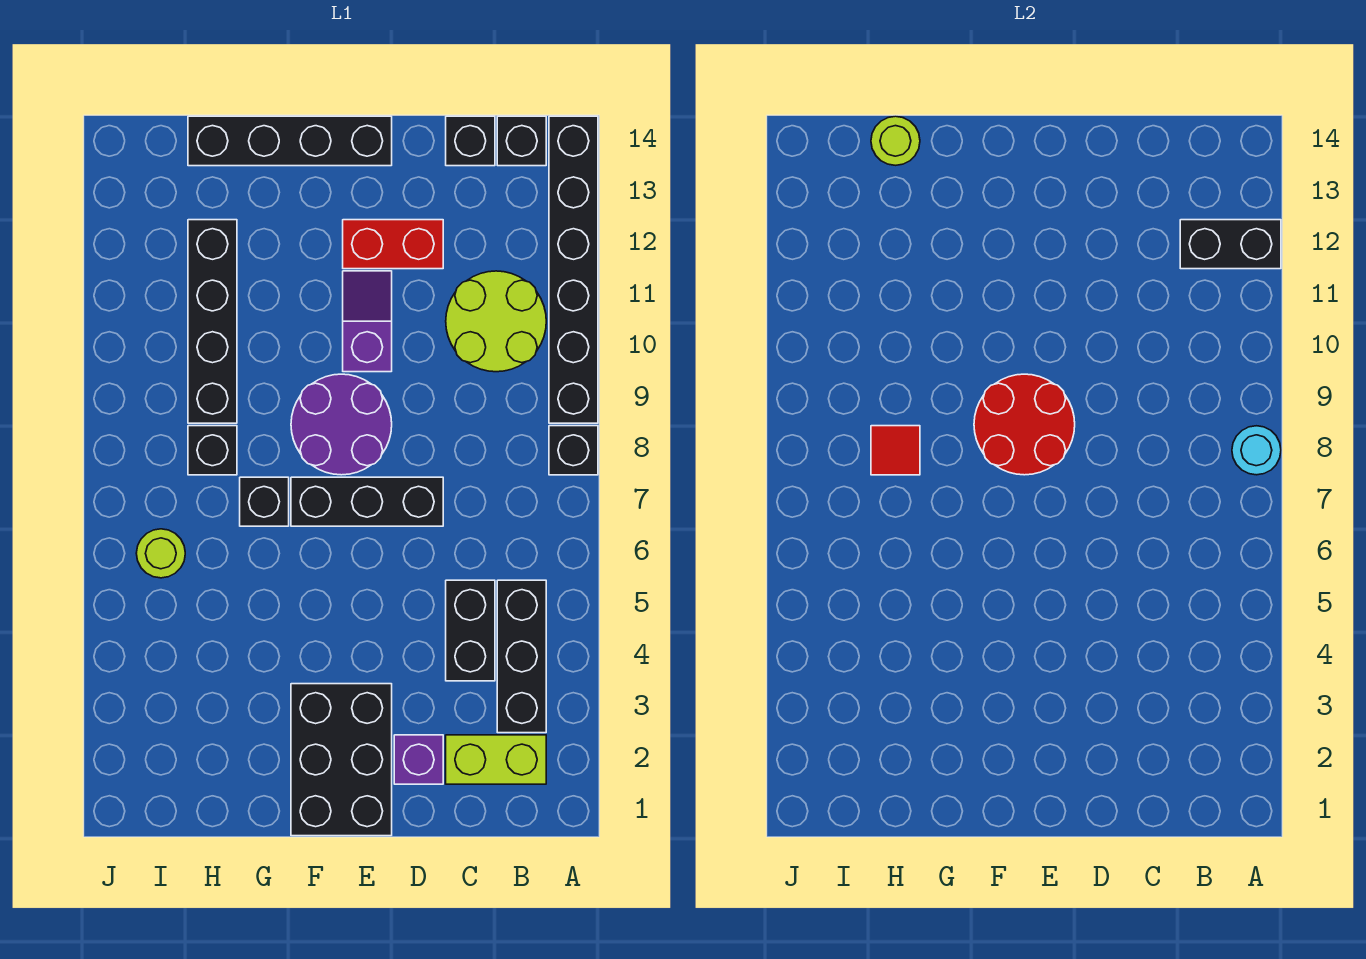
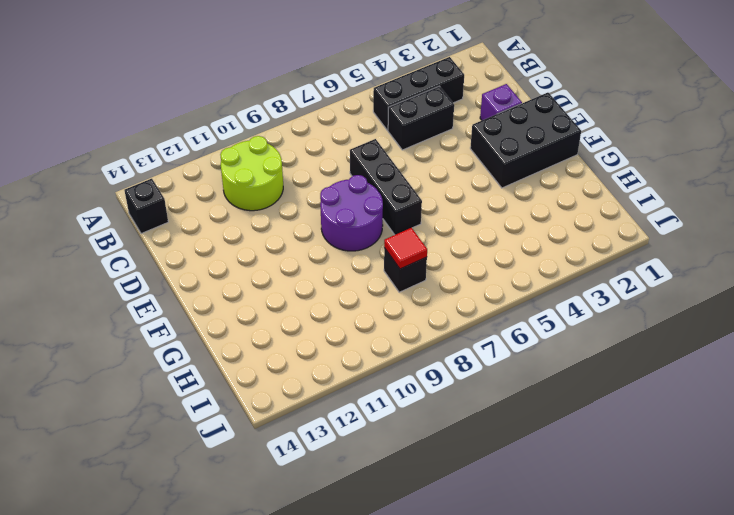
none -> black brick A8 level 1
none -> black brick A9:A14 level 1
none -> lime brick B2:C2 level 1

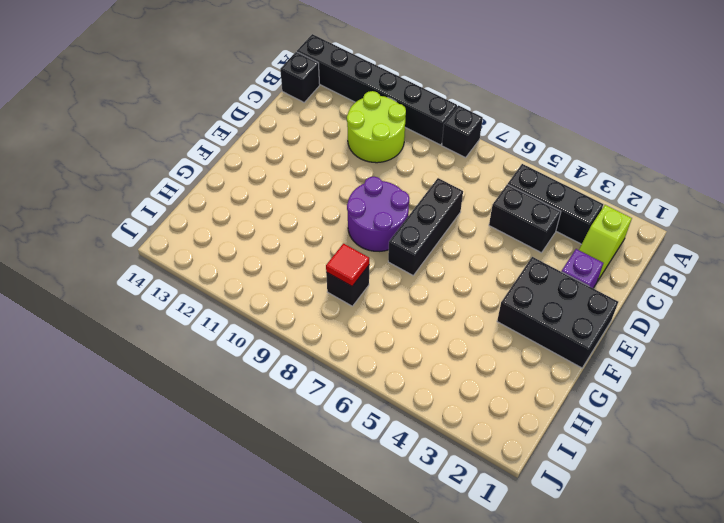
lime slope B2:C2 level 1 top B -> lime brick B2:C2 level 1
none -> black brick C14 level 1
none -> red brick D12:E12 level 1
none -> purple slope E10:E11 level 1 top 10

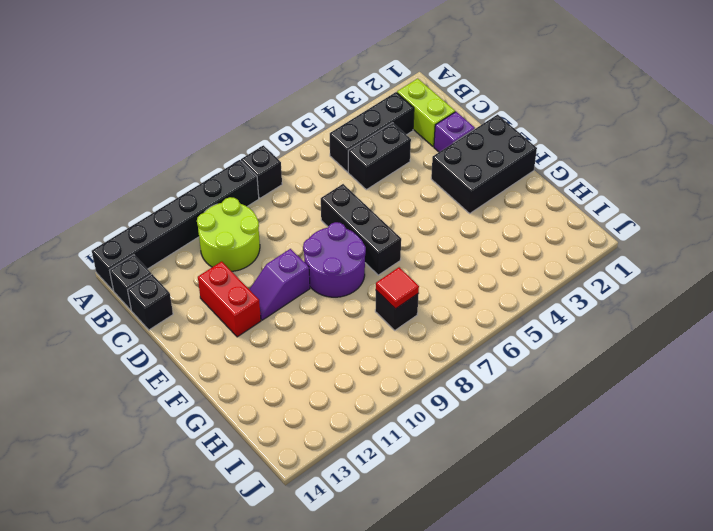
none -> black brick E14:H14 level 1
none -> black brick G7 level 1
none -> black brick H9:H12 level 1

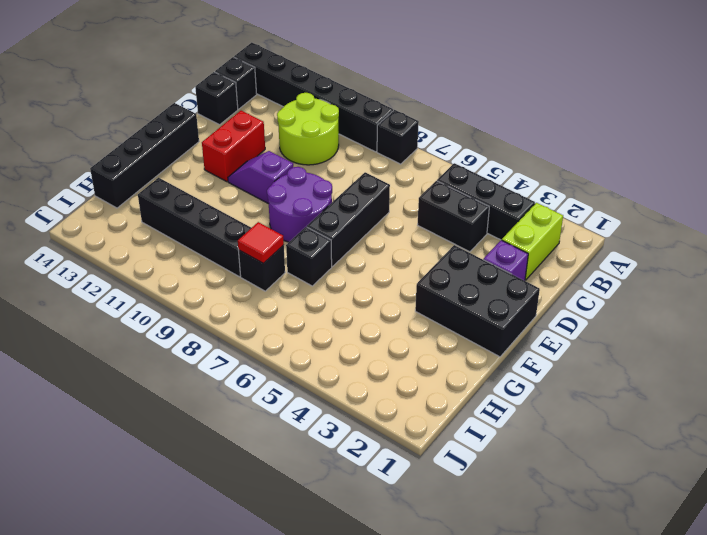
none -> lime round brick I6 level 1
none -> cyan round brick A8 level 2
none -> black brick A12:B12 level 2

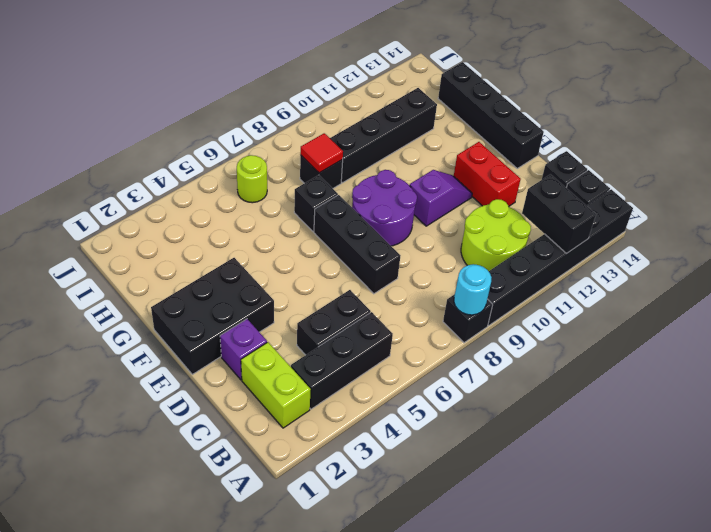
none -> red round brick E8:F9 level 2
none -> lime round brick H14 level 2

